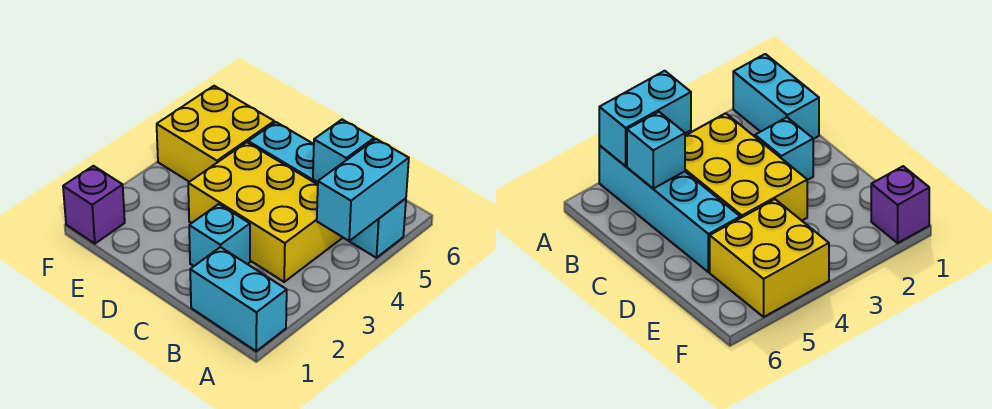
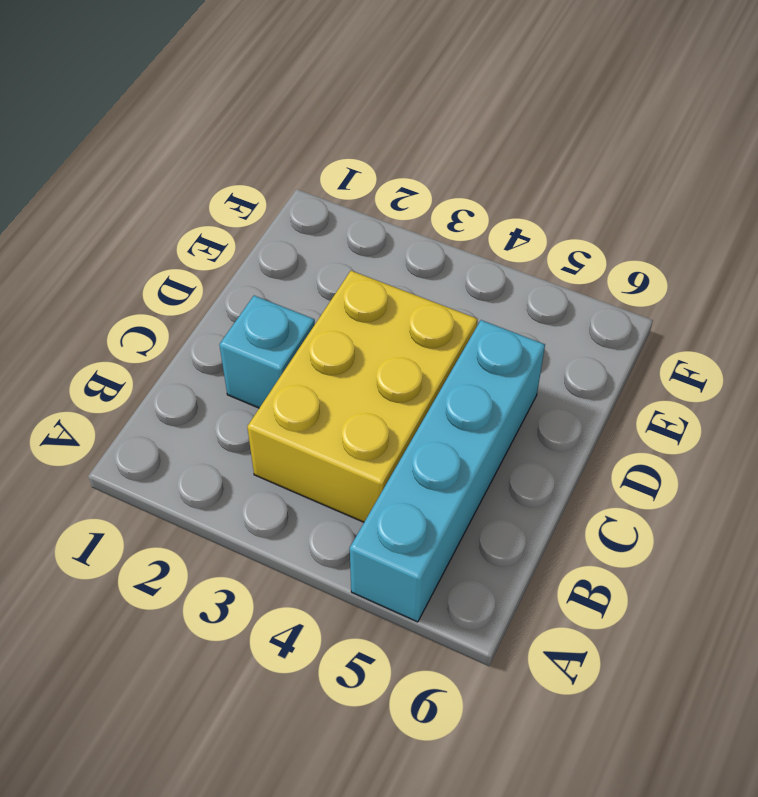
none -> cyan brick A1:B1 level 1
none -> yellow brick E4:F5 level 1

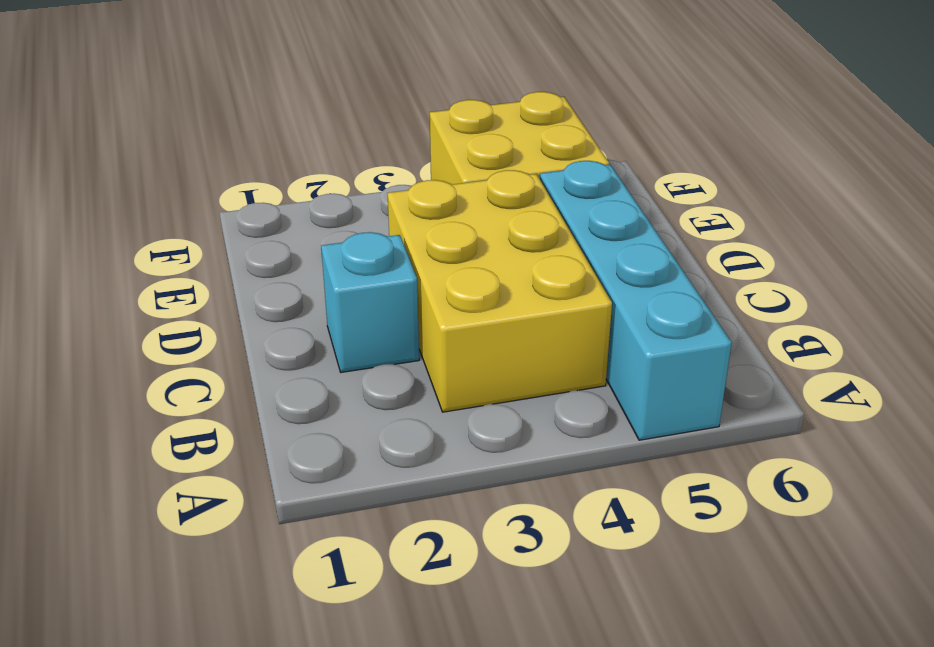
none -> cyan brick A1:B1 level 1
none -> purple brick F1 level 1

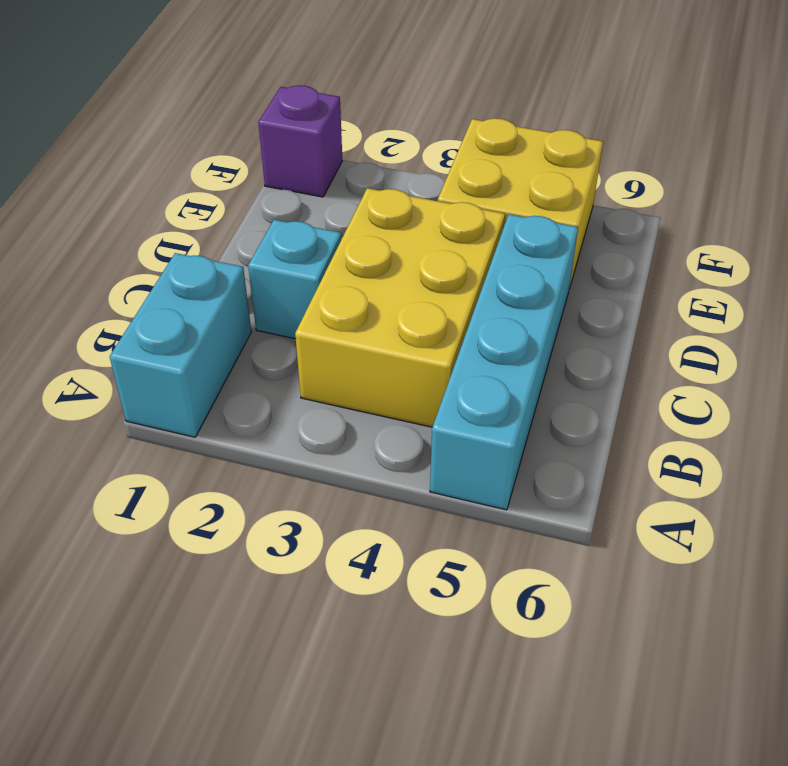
none -> cyan brick A4:A5 level 2
none -> cyan brick B5 level 2

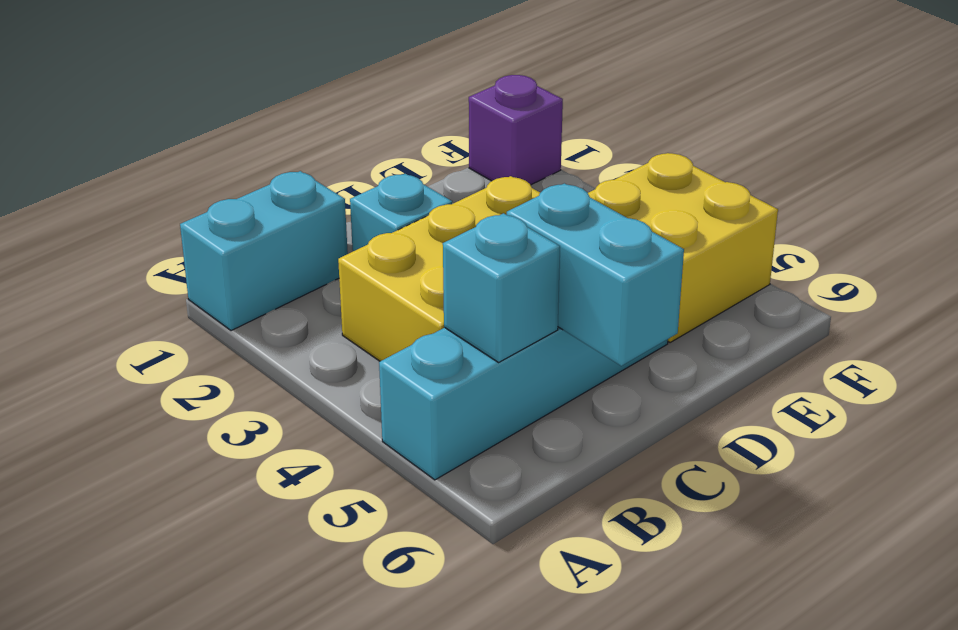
cyan brick C5:C6 level 2 -> cyan brick A4:A5 level 2

